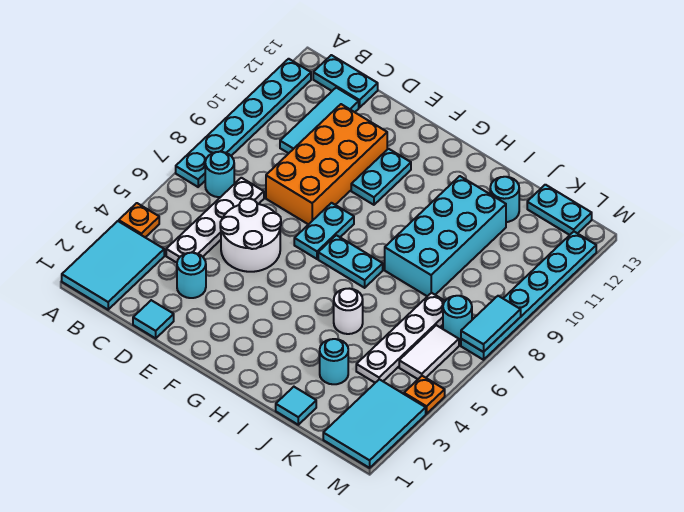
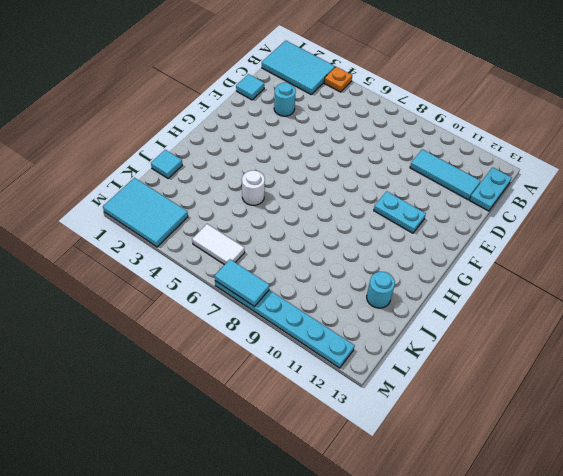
none -> cyan plate A7:A12 level 1
none -> cyan round brick B7 level 1
none -> white plate C4:C7 level 1

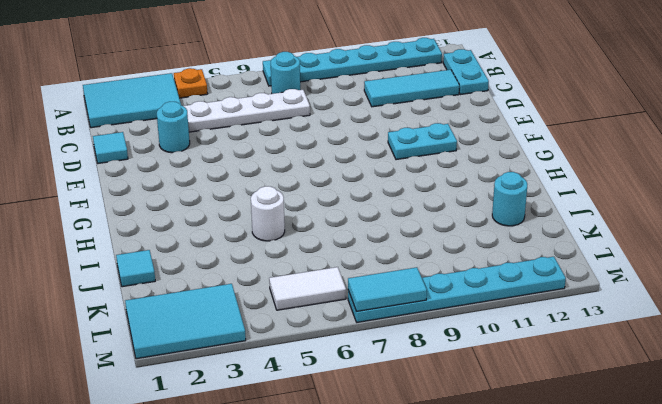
none -> white round brick D5:E6 level 1
none -> orange brick D8:E11 level 1
none -> cyan plate F7:F8 level 1

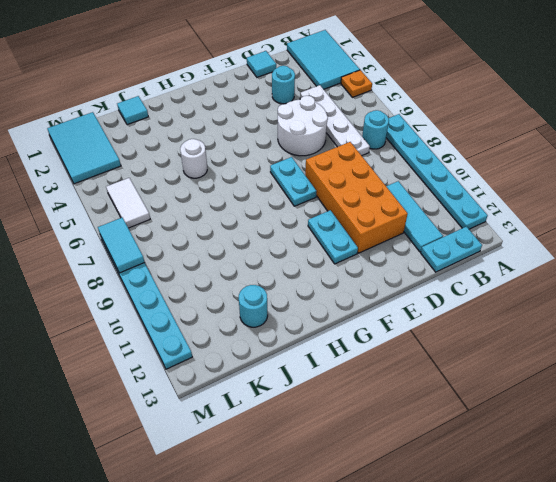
none -> cyan plate G7:H7 level 1
none -> cyan brick I8:J11 level 1
none -> cyan round brick J3 level 1

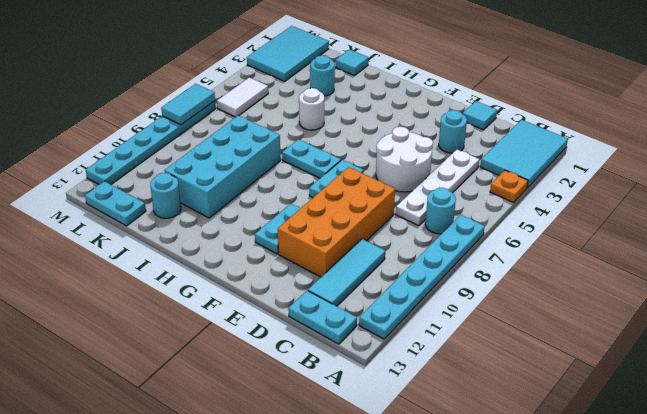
none -> white plate K4:K7 level 1
none -> cyan round brick L7 level 1
none -> orange plate M4 level 1

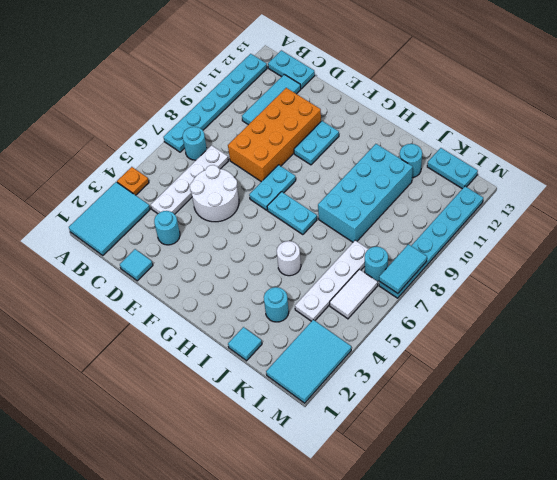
none -> orange plate M4 level 1

